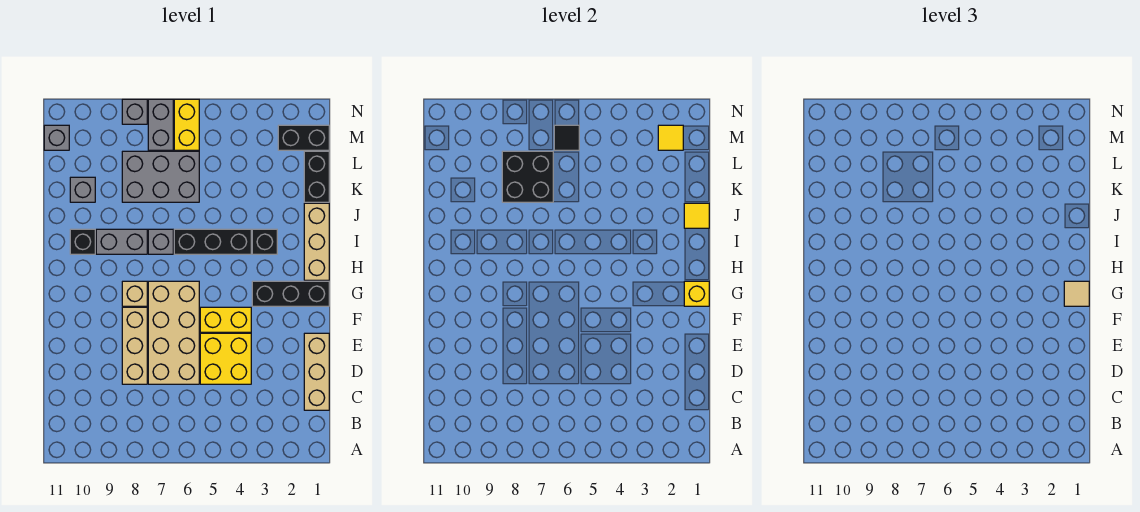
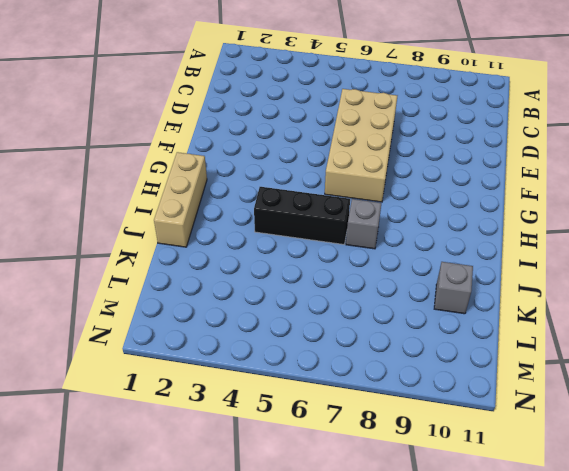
none -> tan brick C1:E1 level 1
none -> yellow brick D4:E5 level 1
none -> tan brick D8:F8 level 1

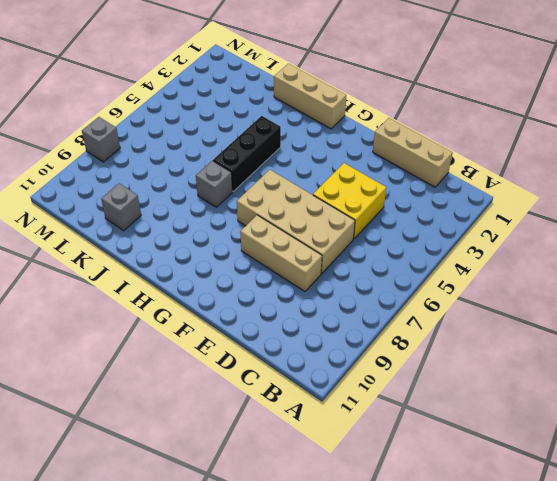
none -> yellow brick F4:F5 level 1
none -> black brick G1:G3 level 1
none -> tan brick G8 level 1

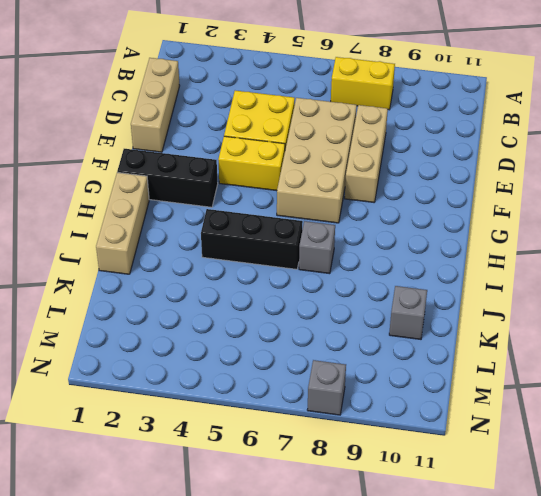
yellow brick B7:B8 level 1 -> yellow brick M6:N6 level 1
none -> tan brick G8 level 1
none -> black brick I3 level 1
none -> grey brick I8:I9 level 1

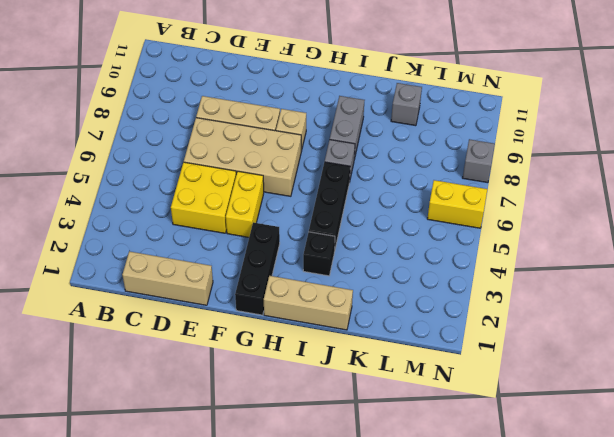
none -> black brick I10 level 1
none -> black brick K1:L1 level 1
none -> grey brick K6:L8 level 1

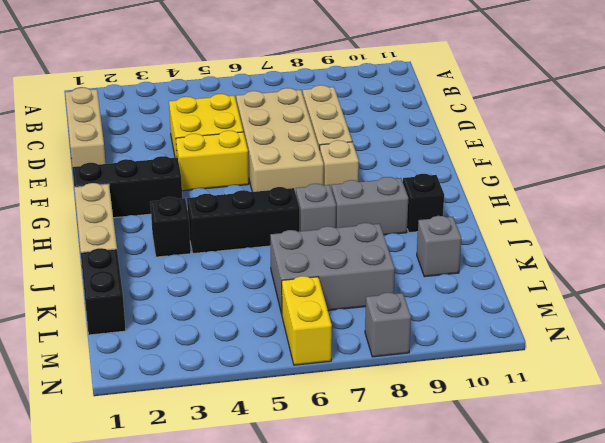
none -> black brick M1:M2 level 1
none -> grey brick M7:N7 level 1
none -> grey brick M11 level 1

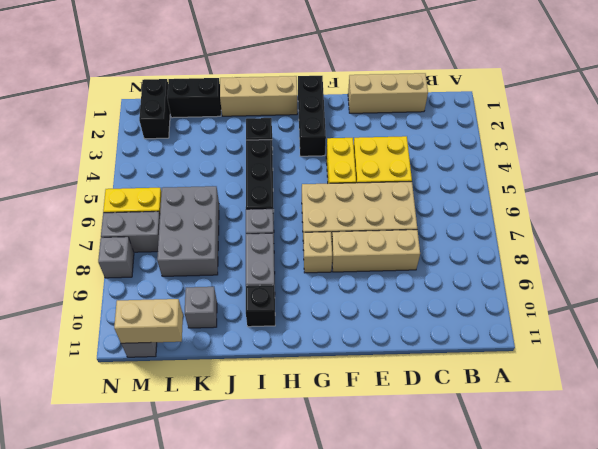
tan brick L11:M11 level 2 -> none
none -> yellow brick G1 level 2
none -> yellow tile J1 level 2
none -> black brick K7:L8 level 2

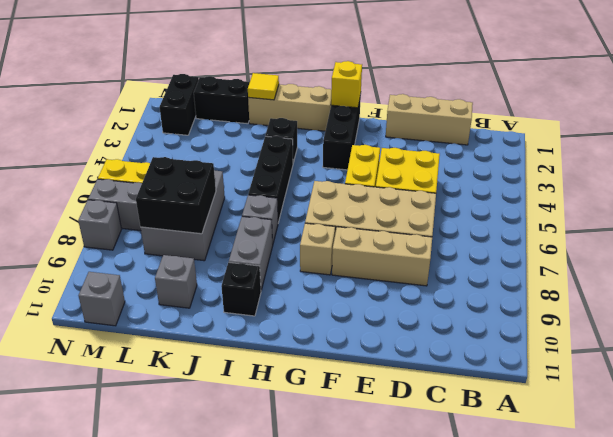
none -> yellow tile M2 level 2
none -> black tile M6 level 2
none -> tan tile G1 level 3

